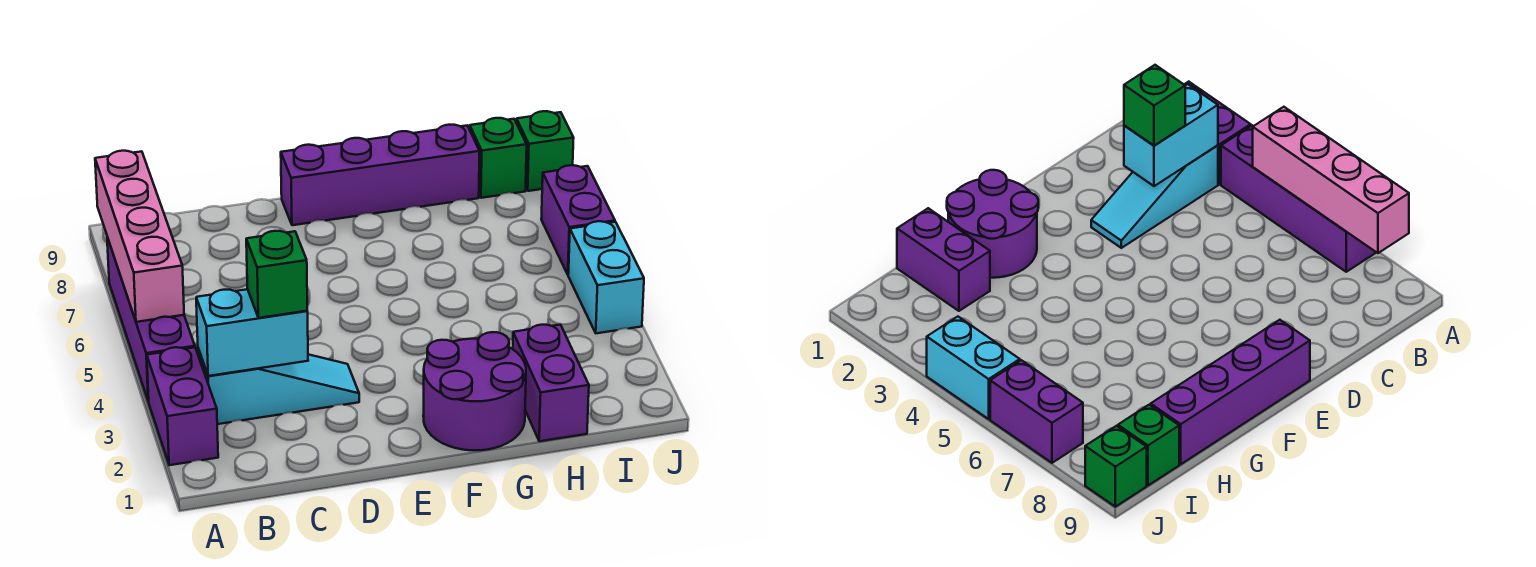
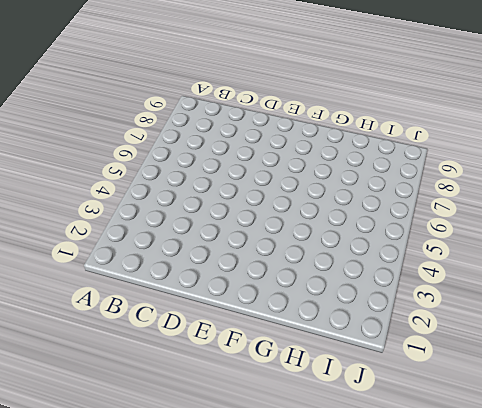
none -> purple brick A2:A3 level 1
none -> purple brick A4:A7 level 1
none -> cyan slope B3:D3 level 1 top B

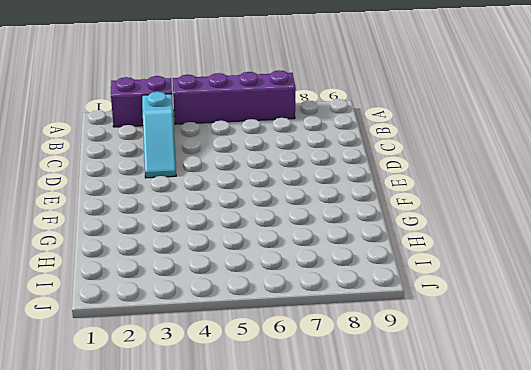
none -> purple brick E9:H9 level 1
none -> purple round brick F1:G2 level 1
none -> purple brick H1:H2 level 1

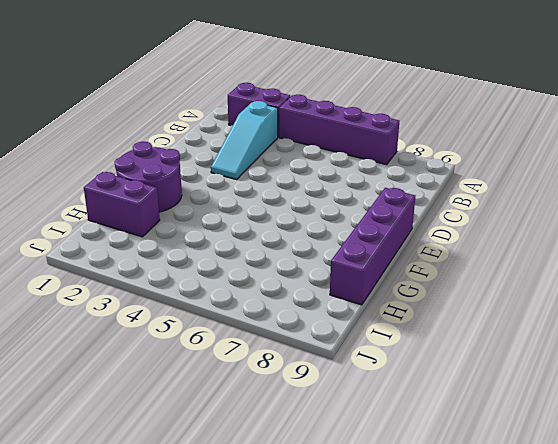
none -> green brick I9 level 1
none -> cyan brick J4:J5 level 1
none -> purple brick J6:J7 level 1

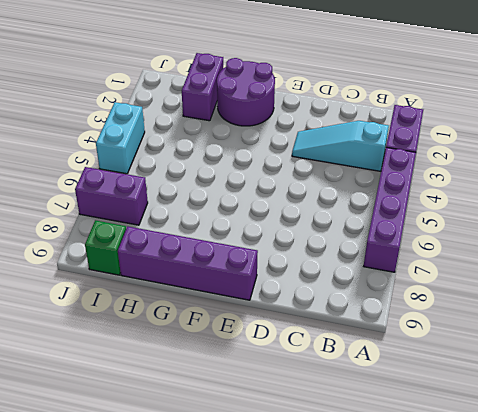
purple brick I7:J7 level 1 -> purple brick J6:J7 level 1
none -> green brick J9 level 1
none -> pink brick A5:A8 level 2
none -> cyan brick B3:C3 level 2

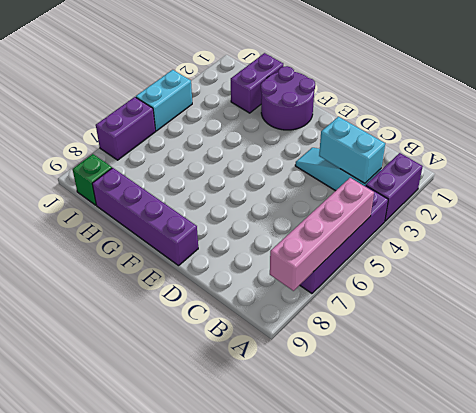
none -> green brick J9 level 1
none -> green brick C3 level 3

